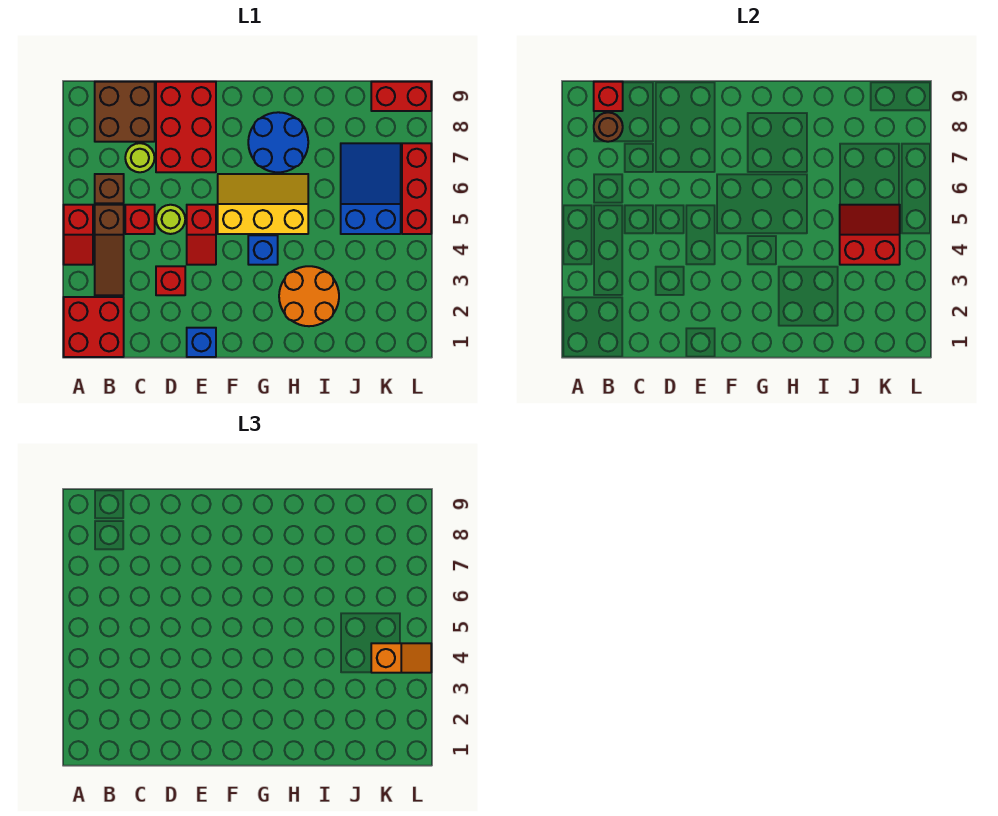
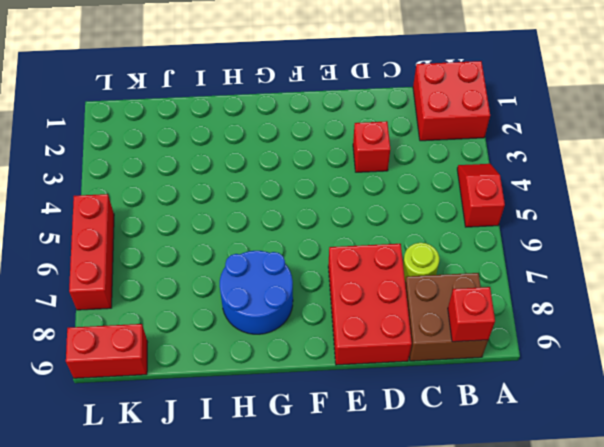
none -> brown slope B3:B5 level 1 top 5
none -> brown brick B6 level 1
none -> red brick C5 level 1

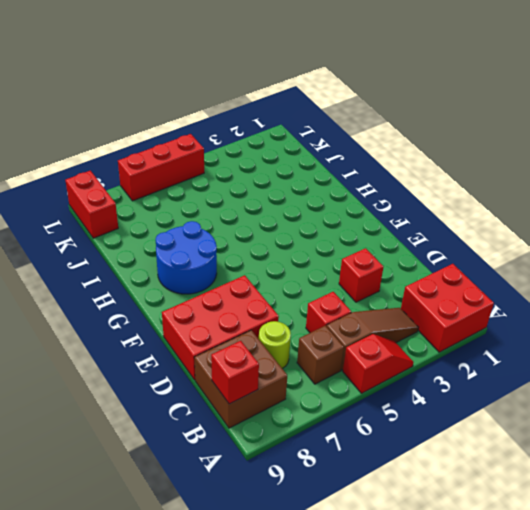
none -> lime round brick D5 level 1
none -> blue brick E1 level 1
none -> red slope E4:E5 level 1 top 5

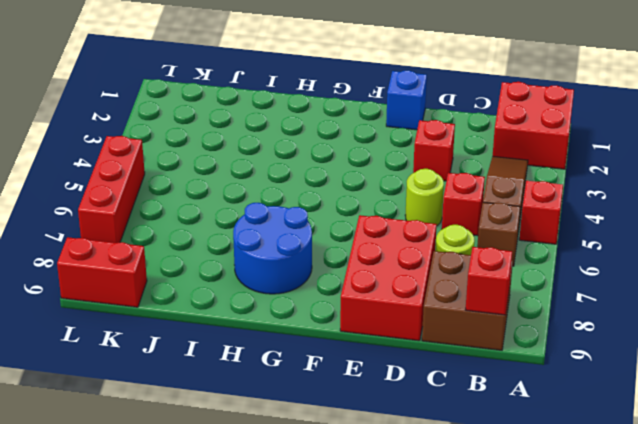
none -> red slope E4:E5 level 1 top 5
none -> yellow slope F5:H6 level 1 top 5
none -> blue brick G4 level 1

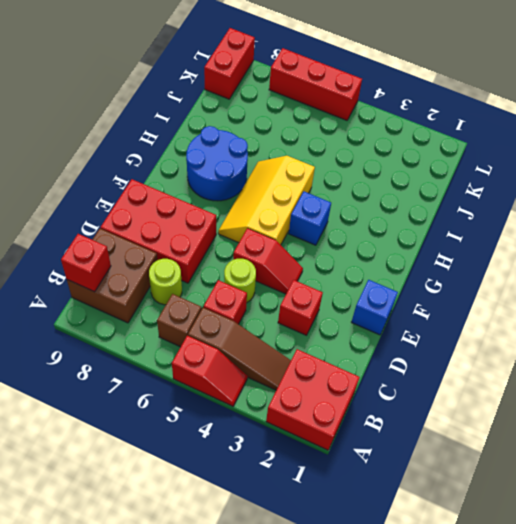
none -> orange round brick H2:I3 level 1
none -> blue slope J5:K7 level 1 top 5
none -> brown round brick B8 level 2

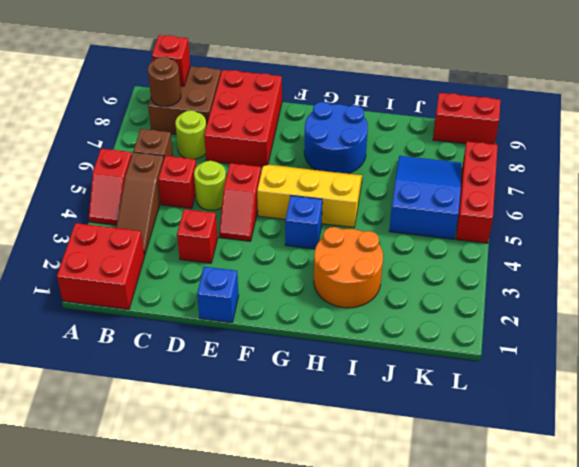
none -> red slope J4:K5 level 2 top 4
none -> orange slope K4:L4 level 3 top K

